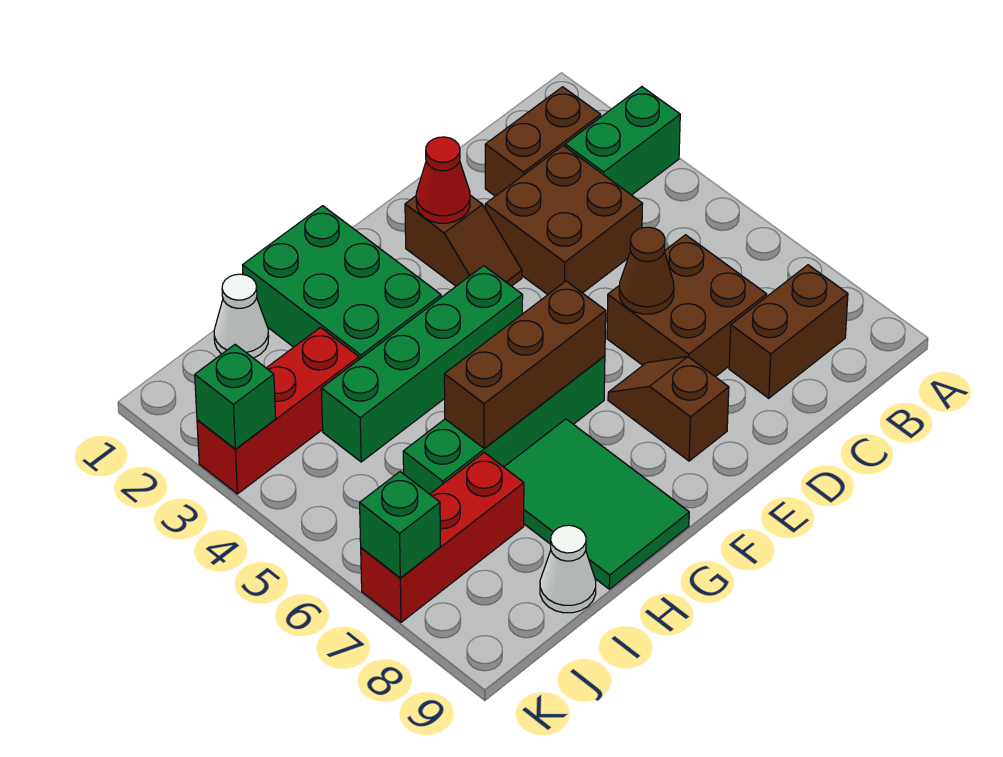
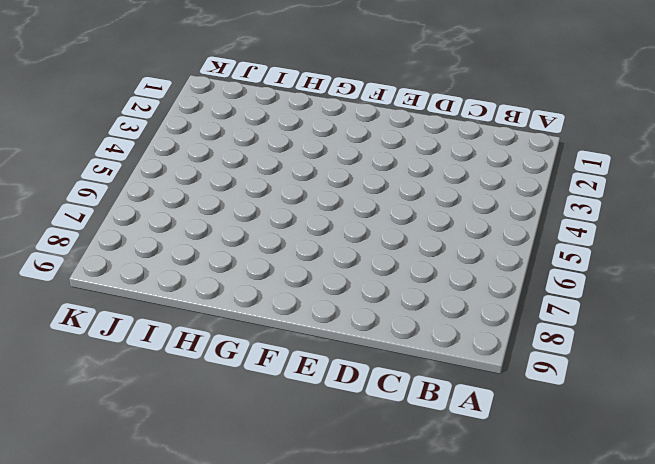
none -> green brick A3:B3 level 1
none -> brown brick B2:C2 level 1
none -> brown brick B8:C8 level 1

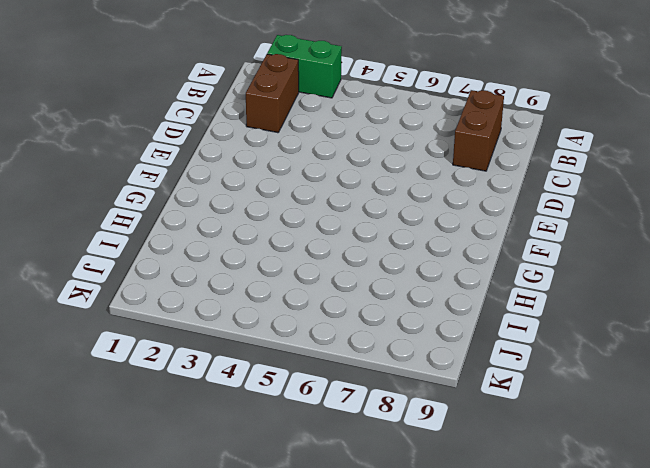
green brick A2:A3 level 1 -> green brick A3:B3 level 1
none -> brown brick C3:D4 level 1
none -> brown brick C6:D7 level 1
none -> brown slope E2:E3 level 1 top 2

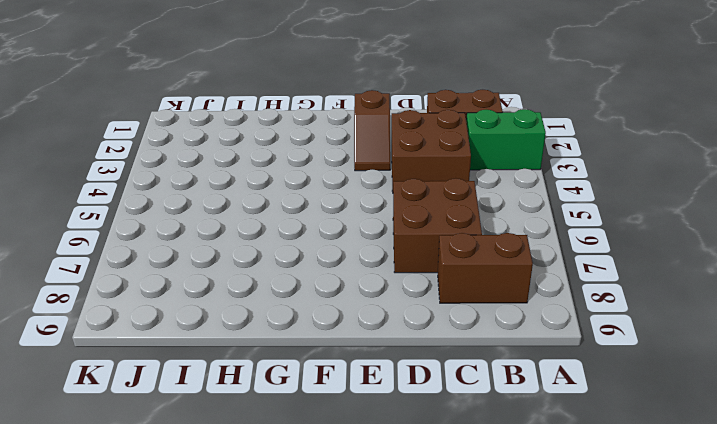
none -> brown slope E7:E8 level 1 top 8
none -> green brick F4:I4 level 1
none -> green brick F6:I6 level 1

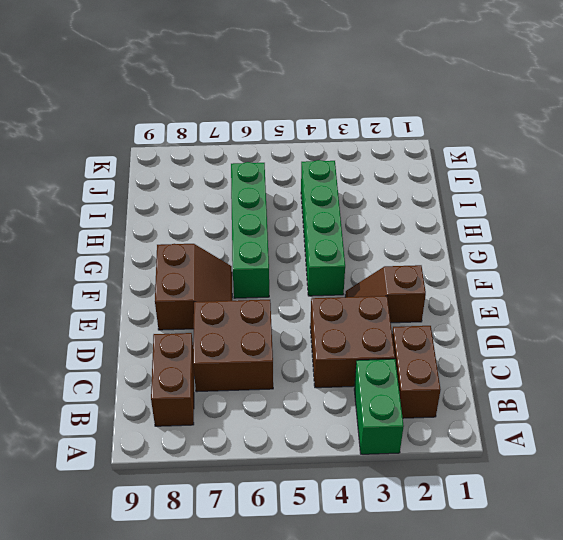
brown slope E7:F8 level 1 top 8 -> brown slope E7:E8 level 1 top 8
none -> green brick G1:H3 level 1
none -> green tile G7:H9 level 1
none -> white cone I1 level 1

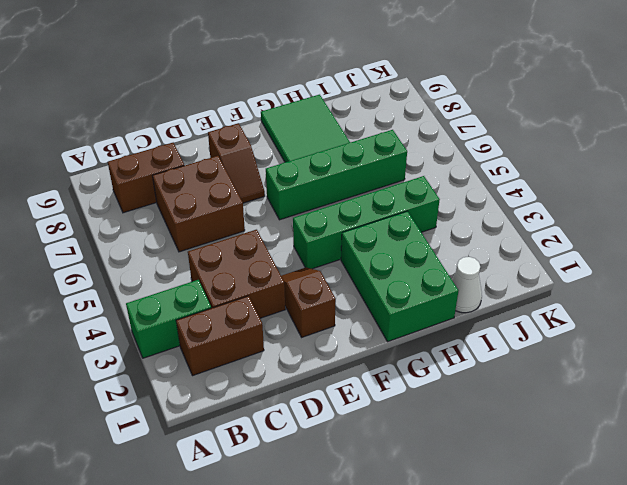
none -> red brick I3:K3 level 1
none -> red brick I7:K7 level 1
none -> white cone I9 level 1

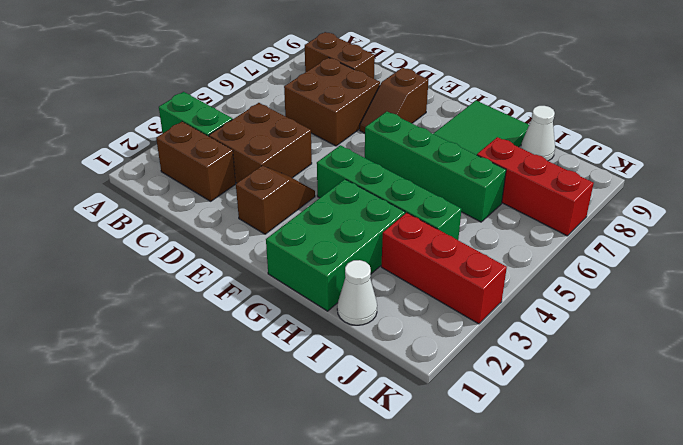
none -> brown cone D6 level 2
none -> red cone E2 level 2
none -> brown brick F6:H6 level 2

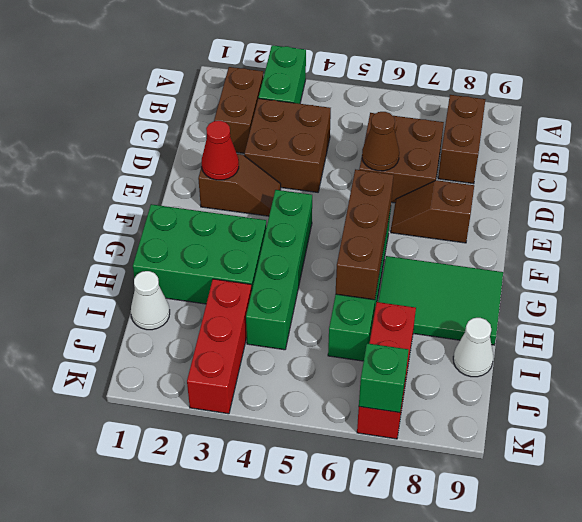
none -> green brick K3 level 2

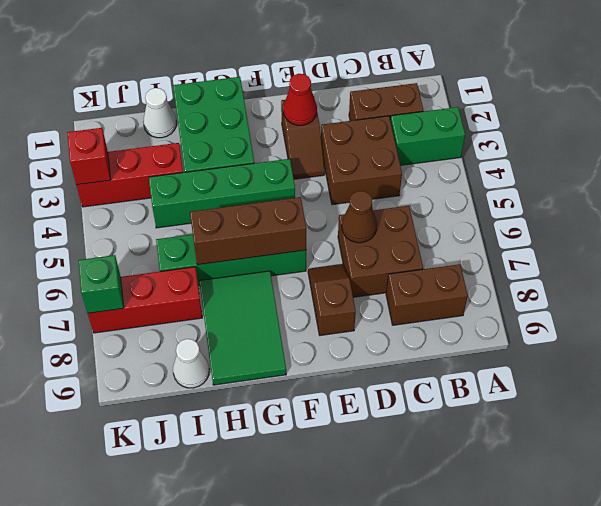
red brick K3 level 2 -> green brick K3 level 2

